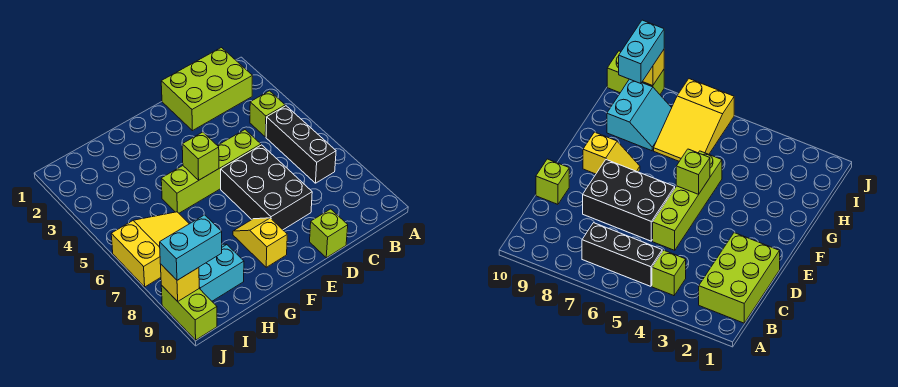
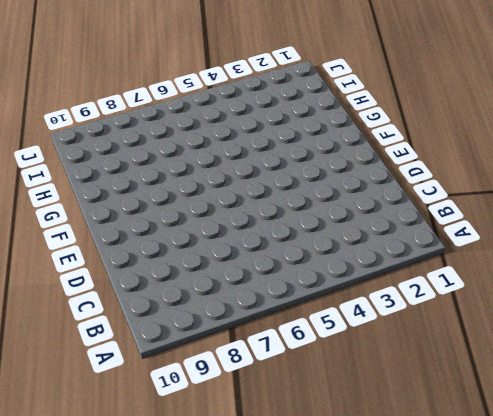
none -> lime brick B1:D2 level 1
none -> lime brick B4 level 1
none -> black brick B5:B7 level 1

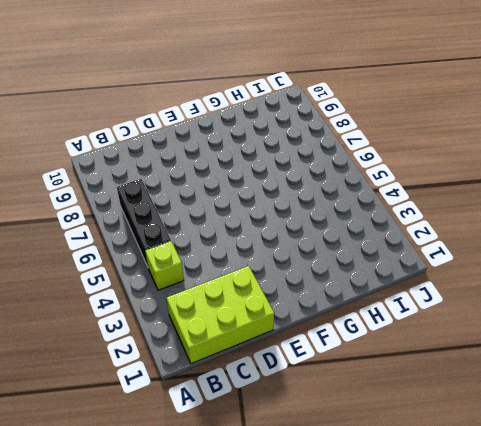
none -> lime brick D5:G5 level 1
none -> black brick D6:E8 level 1
none -> lime brick D10 level 1

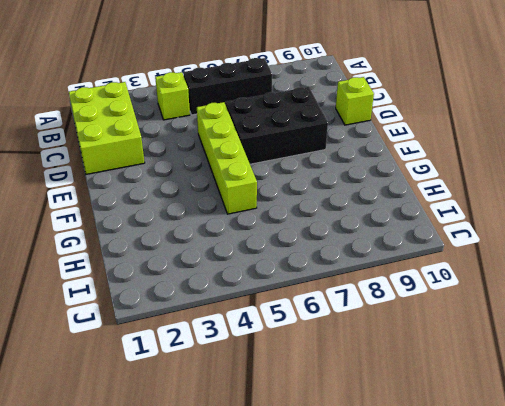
none -> yellow slope F8:F9 level 1 top 9
none -> yellow slope H6:J7 level 1 top J
none -> cyan slope H8:I9 level 1 top 9

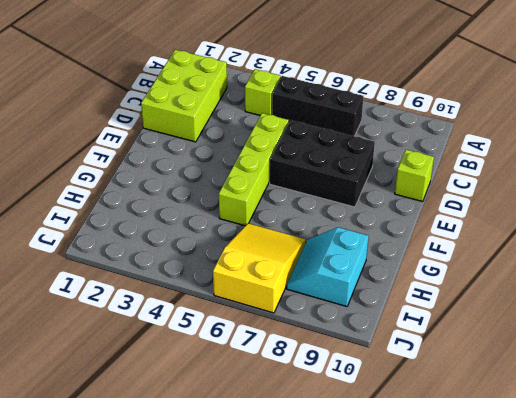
none -> yellow slope F8:F9 level 1 top 9
none -> lime brick J9:J10 level 1
none -> lime brick F5 level 2

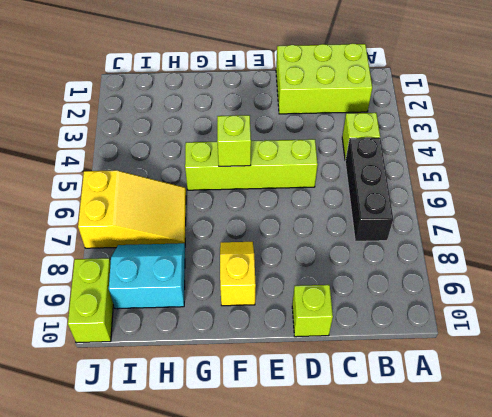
none -> black brick D6:E8 level 1
none -> yellow brick J9 level 2
none -> cyan brick I9:J9 level 3

